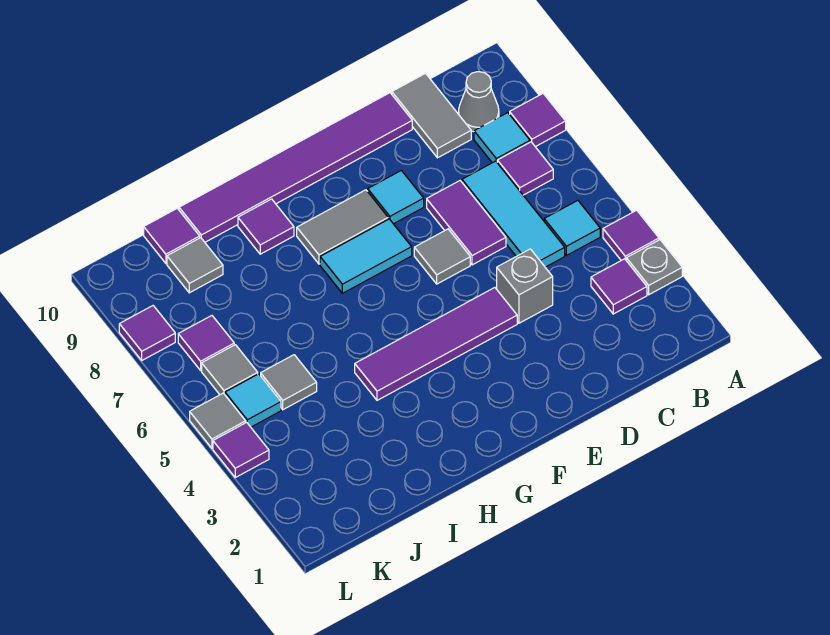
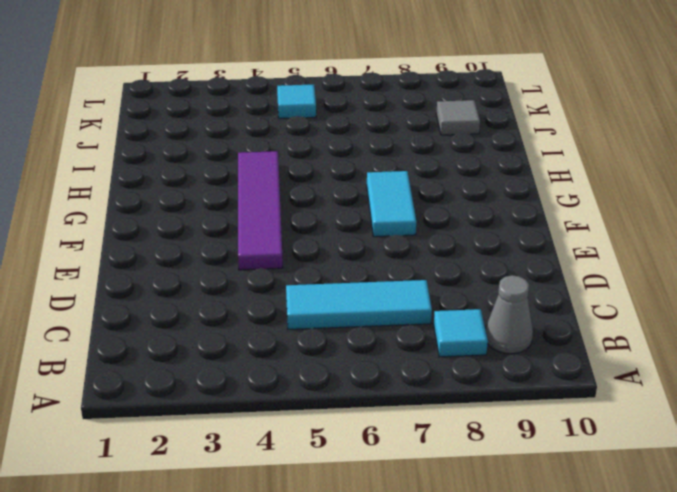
none -> grey plate A3 level 1
none -> purple tile A4 level 1
none -> purple tile A8 level 1

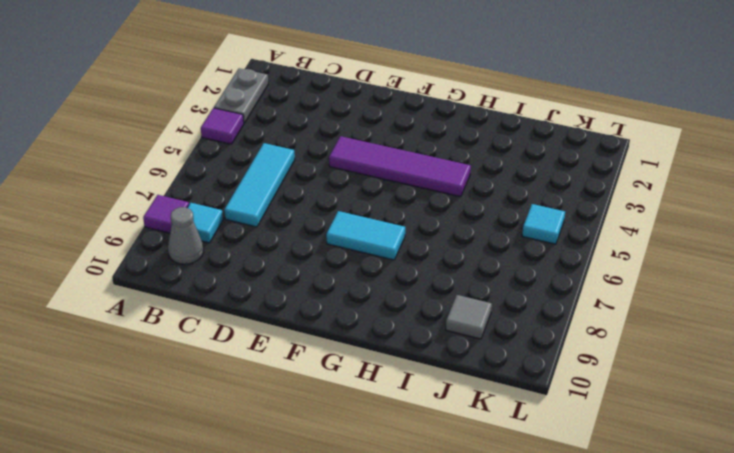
grey plate A2:A3 level 1 -> grey plate A3 level 1
none -> purple tile B3 level 1
none -> cyan tile B5 level 1
none -> purple tile B7 level 1

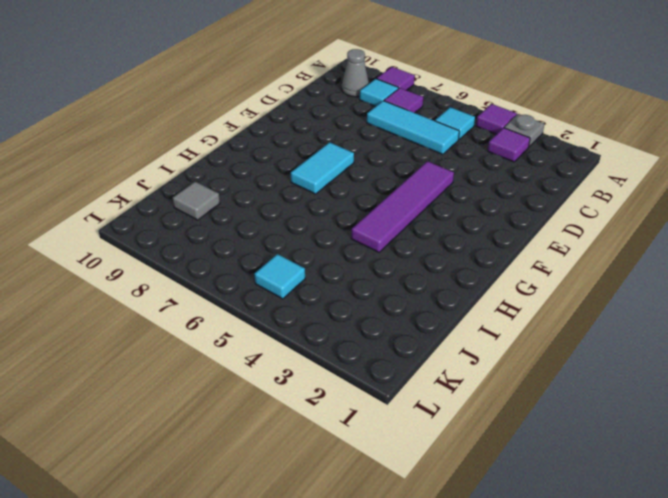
none -> grey tile C9:C10 level 1
none -> grey brick D4 level 1
none -> purple tile D6:D7 level 1

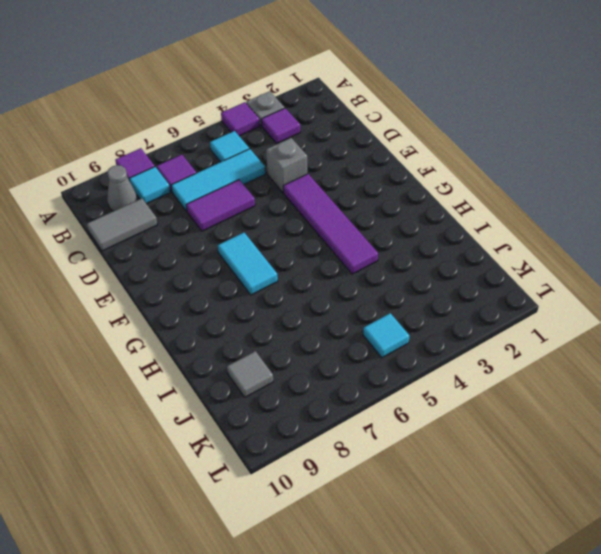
none -> purple tile D10:I10 level 1
none -> grey tile E6 level 1
none -> cyan tile E8 level 1

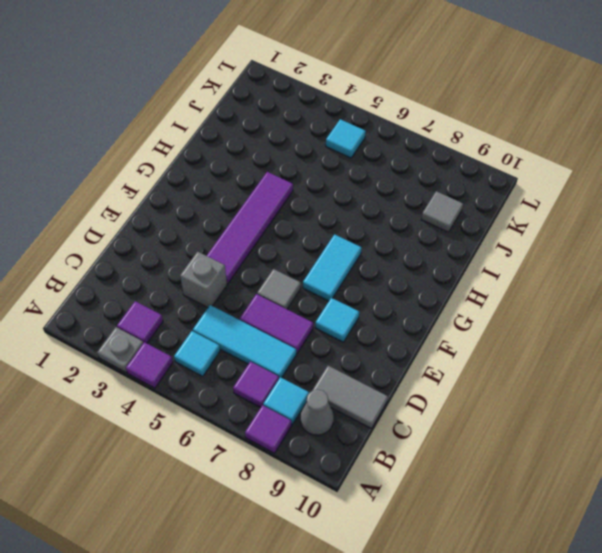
none -> purple tile D10:I10 level 1
none -> grey tile F8:G8 level 1
none -> purple tile H9 level 1

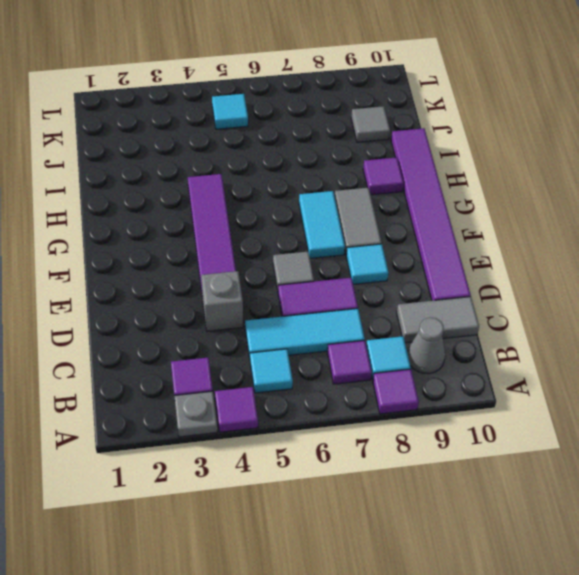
none -> grey tile J5 level 1
none -> purple tile J10 level 1
none -> grey tile K6 level 1

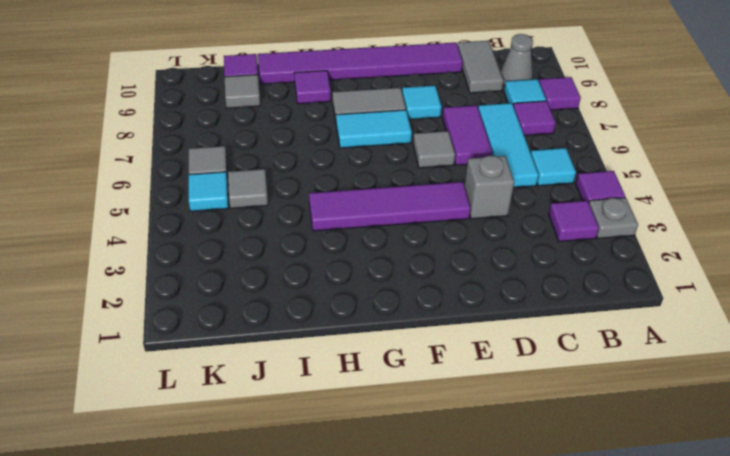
none -> purple tile K7 level 1
none -> purple tile L4 level 1
none -> grey tile L5 level 1

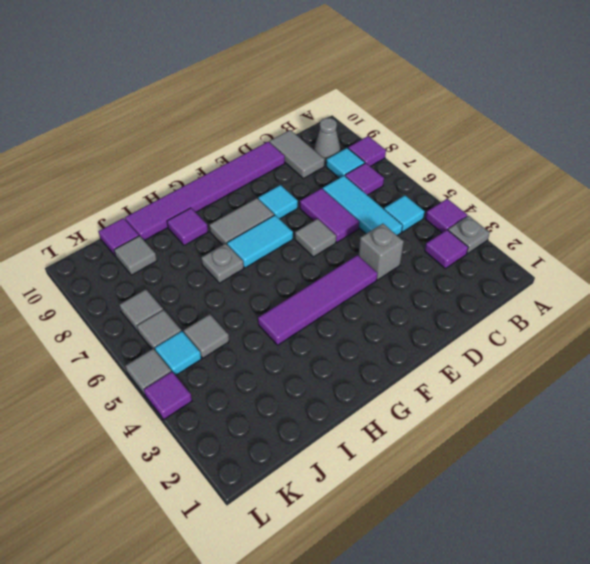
grey plate H7 level 1 -> none
grey tile K7 level 1 -> purple tile K7 level 1
none -> purple tile L8 level 1

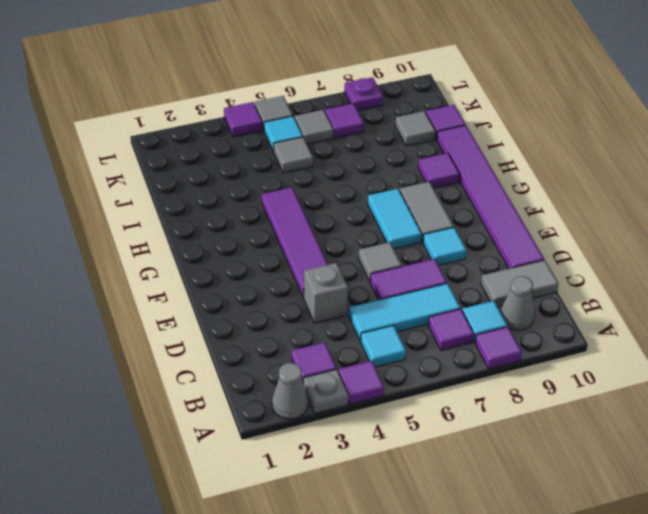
grey cone A2 level 1 -> none
purple plate L8 level 1 -> purple tile L8 level 1

